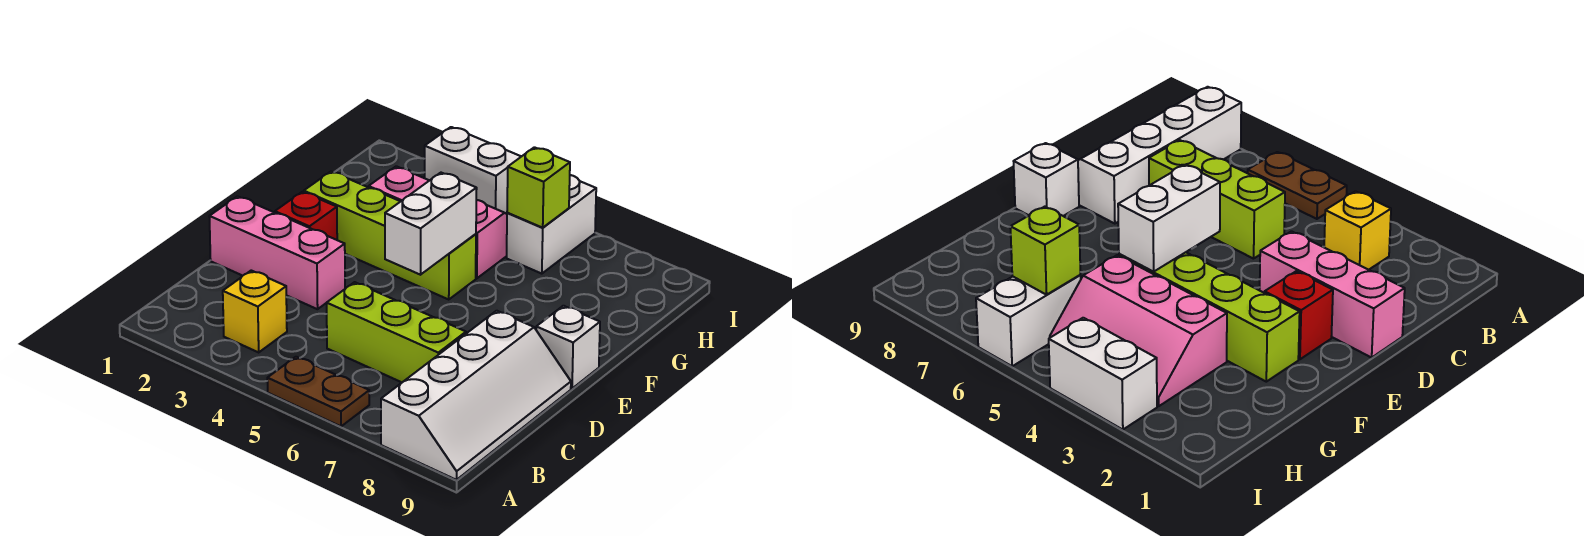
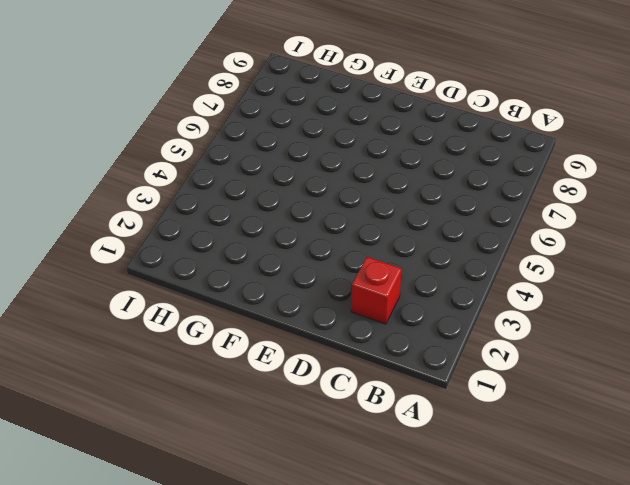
red brick C2 level 1 -> red brick E2 level 1
none -> brown plate A5:A6 level 1
none -> white slope A8:D9 level 1 top 8
none -> yellow brick B3 level 1

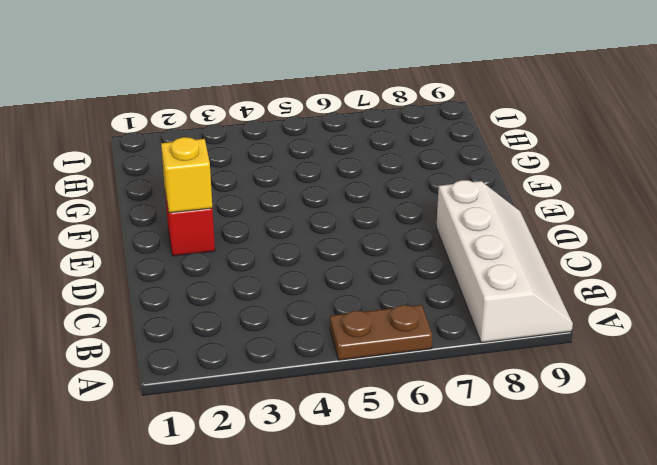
yellow brick E2 level 2 -> yellow brick B3 level 1
none -> lime brick C5:C7 level 1
none -> pink brick D1:D3 level 1
none -> white brick E9 level 1

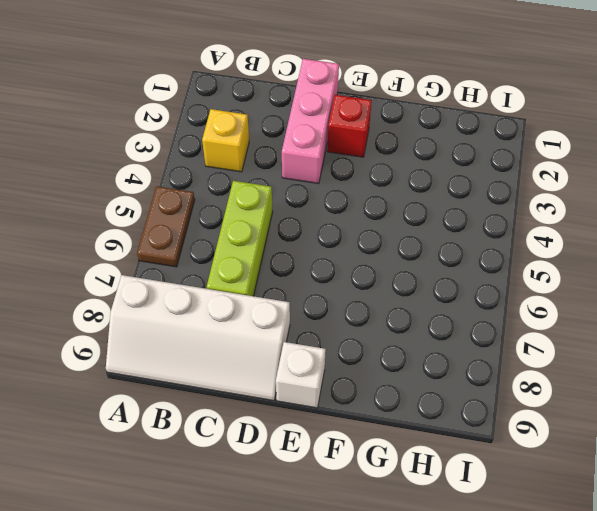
none -> lime brick F2:F5 level 1
none -> pink slope G3:H5 level 1 top G
none -> white brick H6:I6 level 1

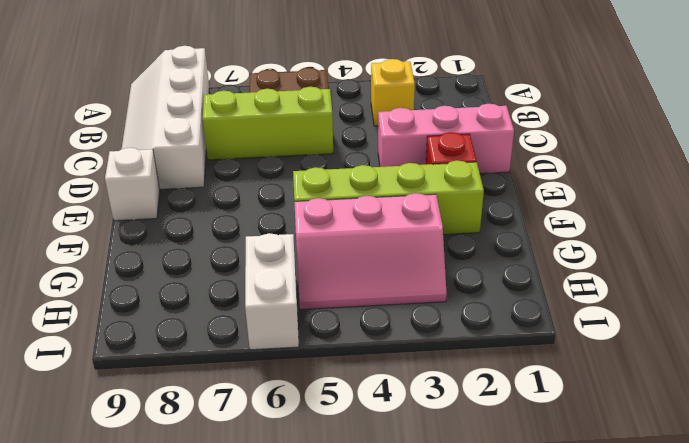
none -> white brick I3:I4 level 1
none -> white brick E5:F5 level 2
none -> lime brick H6 level 2

